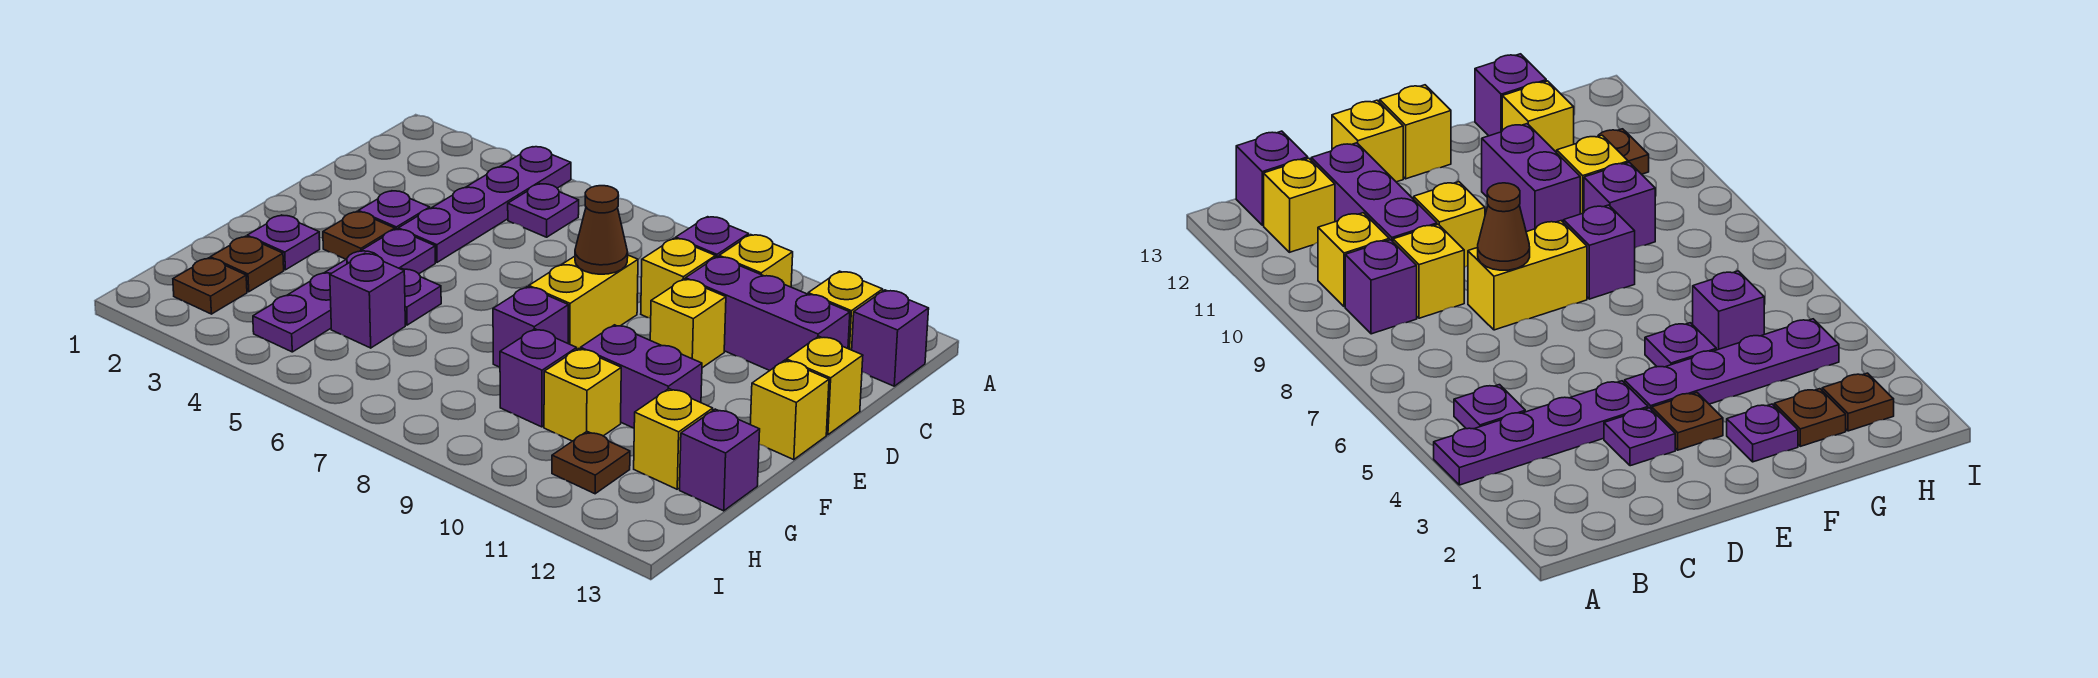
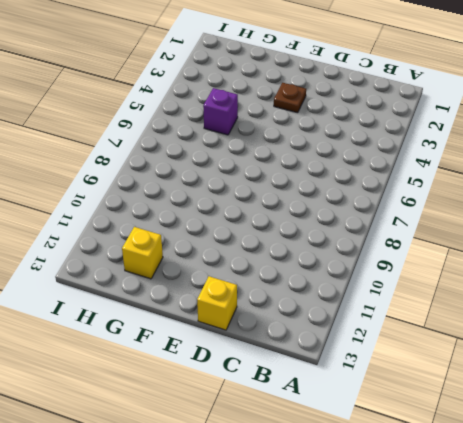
none -> purple plate A4:D4 level 1
none -> purple plate B5 level 1
none -> purple brick B9 level 1

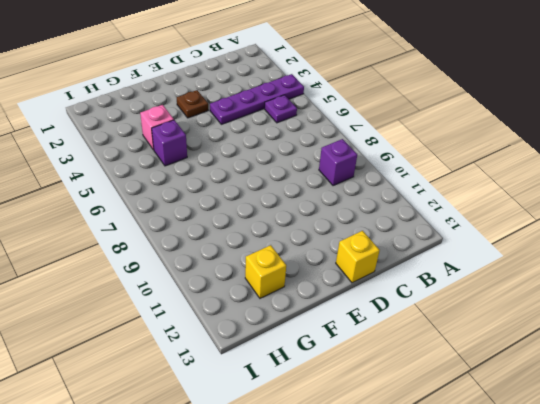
pink brick G4 level 1 -> purple plate E4:H4 level 1
none -> yellow brick B10 level 1
none -> yellow brick B12 level 1
none -> purple brick B13 level 1

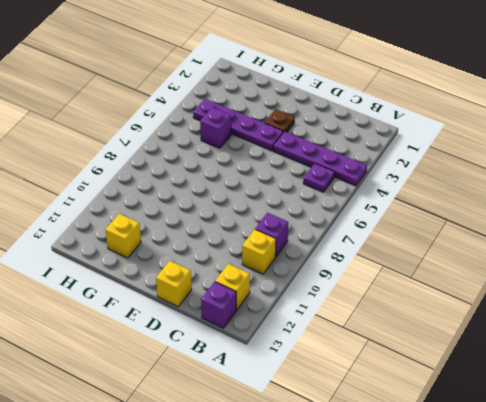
none -> yellow brick C9 level 1
none -> purple brick C10:C12 level 1
none -> purple plate D3 level 1

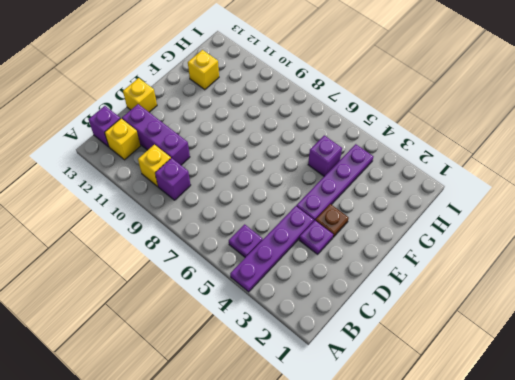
none -> yellow brick C9 level 1
none -> yellow brick D8:E8 level 1
none -> yellow brick D10 level 1

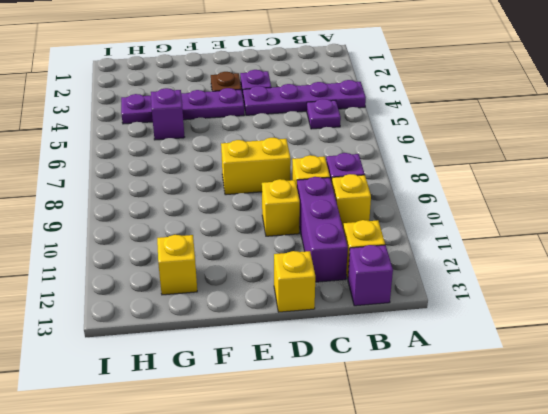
none -> yellow brick E13 level 1
none -> purple plate F2 level 1
none -> purple plate F5 level 1

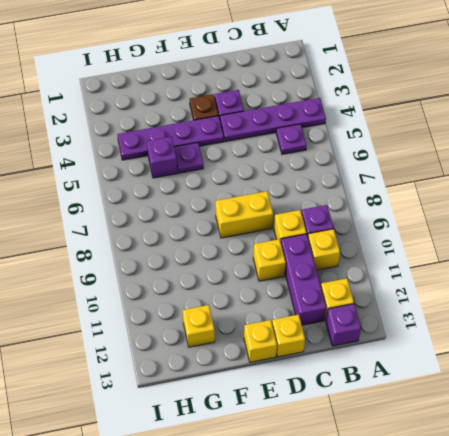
none -> purple plate F2 level 1
none -> purple brick F8 level 1
none -> purple brick F10:F11 level 1

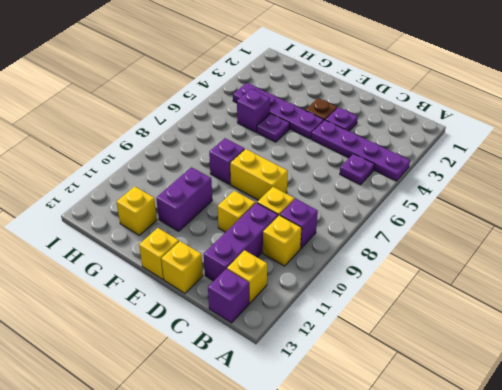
none -> purple plate F2 level 1
none -> brown plate G2 level 1
none -> purple brick G9 level 1

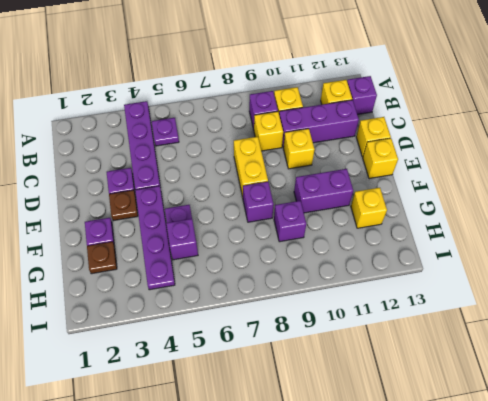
none -> yellow brick G10 level 1
none -> purple brick G13 level 1
none -> brown plate H2 level 1

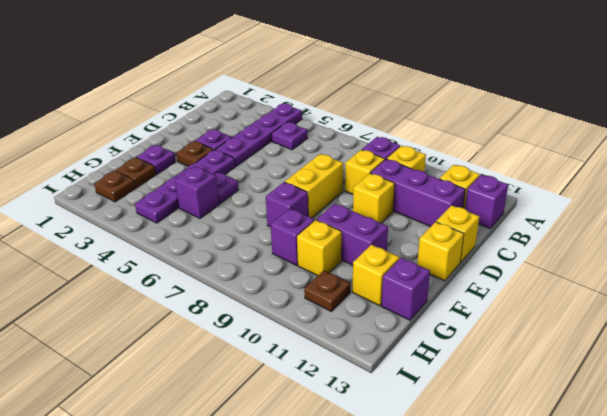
none -> brown cone D8 level 2

